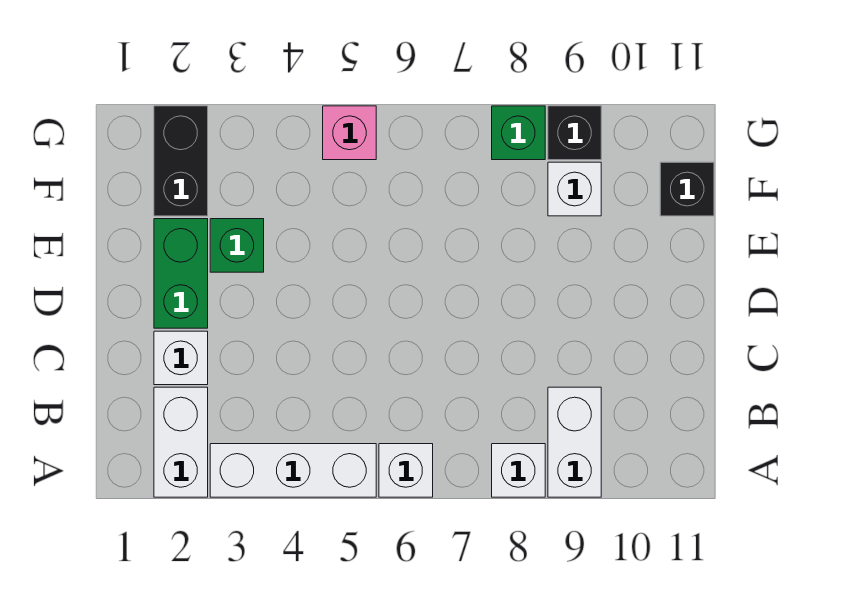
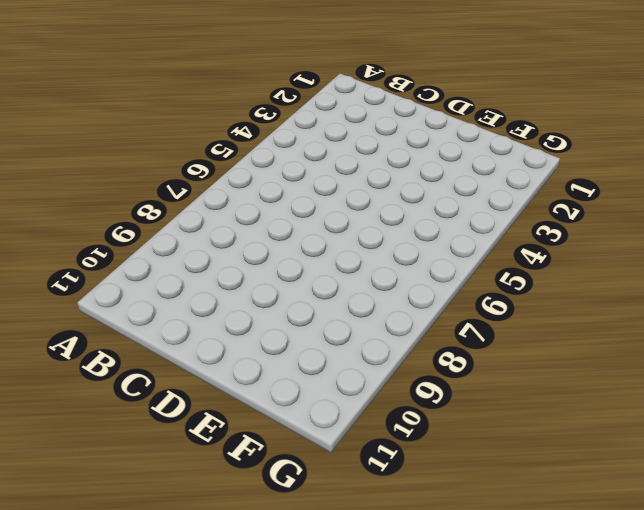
none -> white brick A2:B2 level 1
none -> white brick A3:A5 level 1
none -> white brick A6 level 1

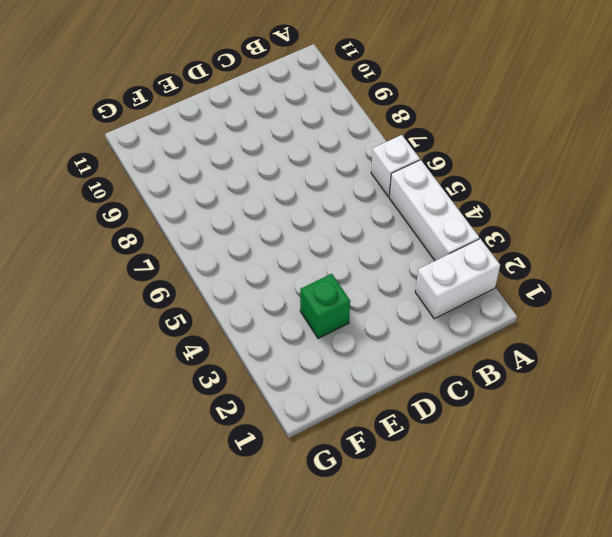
none -> white brick A8 level 1
none -> white brick A9:B9 level 1
none -> white brick C2 level 1

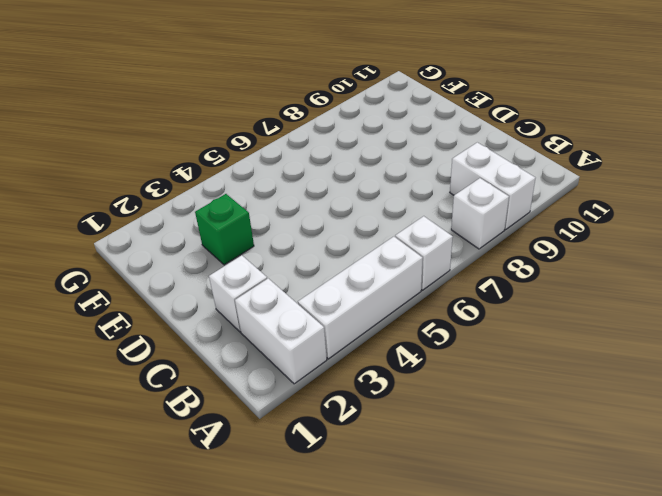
none -> green brick D2:E2 level 1
none -> black brick F2:G2 level 1
none -> white brick F9 level 1

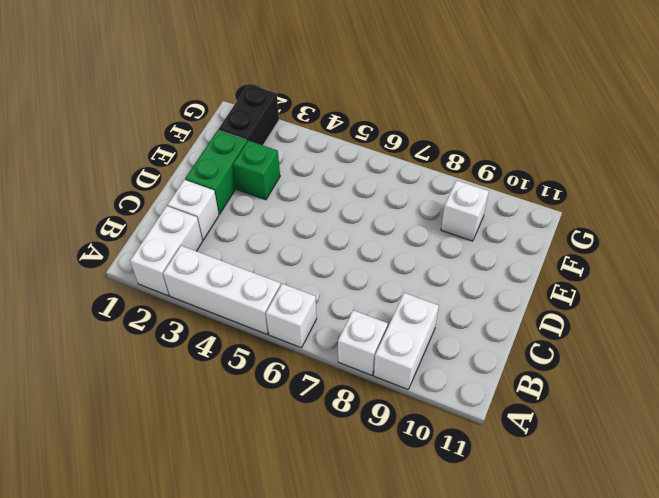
none -> black brick F11 level 1
none -> pink brick G5 level 1
none -> green brick G8 level 1

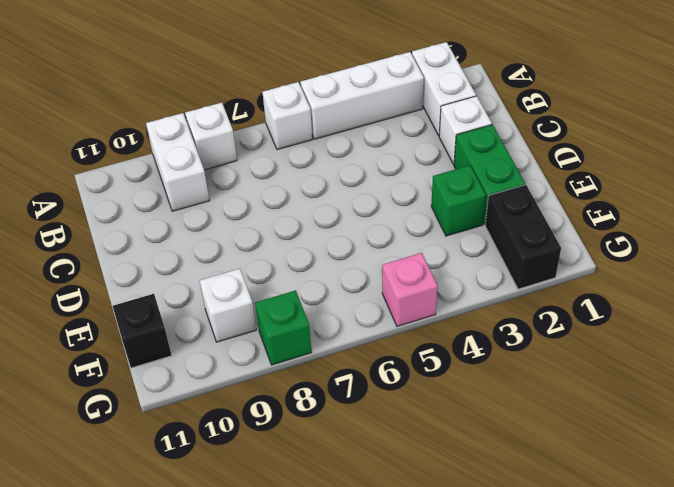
none -> black brick G9 level 1

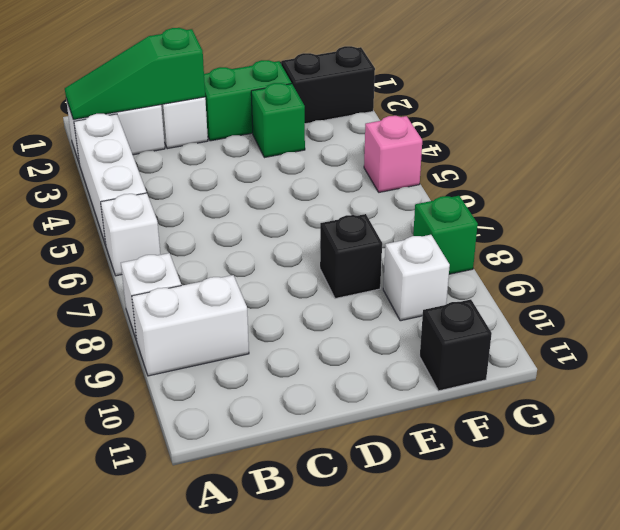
green slope A2:C2 level 2 top C -> none
black brick E8 level 1 -> black brick G9 level 1

